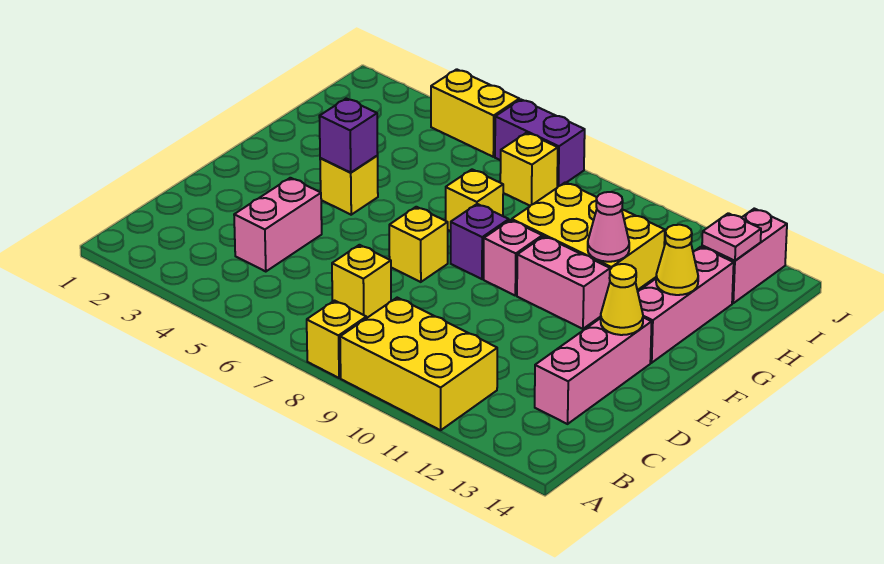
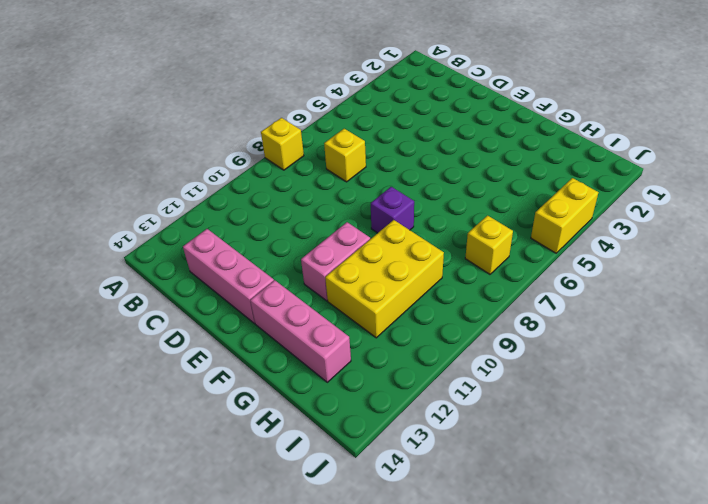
none -> yellow brick A9:B11 level 1
none -> pink brick C4:D4 level 1
none -> yellow brick E7 level 1

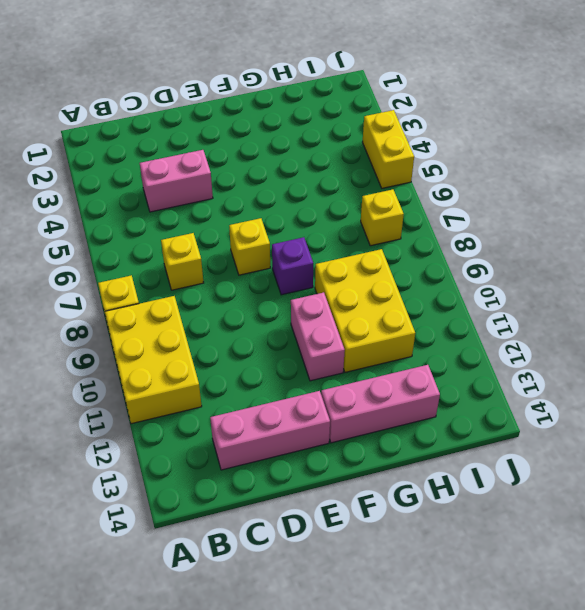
none -> yellow brick F4 level 1
none -> pink brick F9 level 1
none -> yellow brick G7 level 1

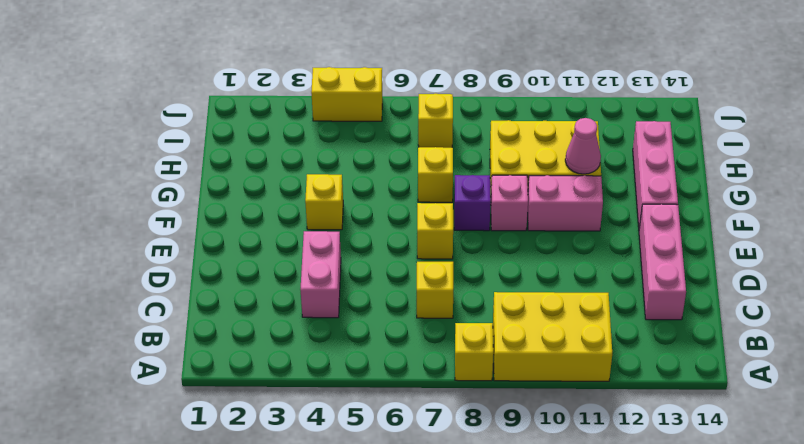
none -> pink brick I13:J13 level 1
none -> purple brick J6:J7 level 1
none -> yellow cone E13 level 2

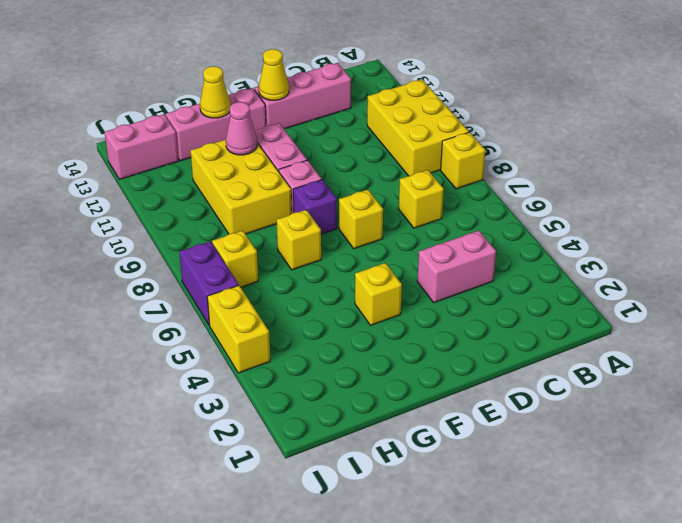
none -> purple brick F4 level 2
none -> pink plate I13 level 2

